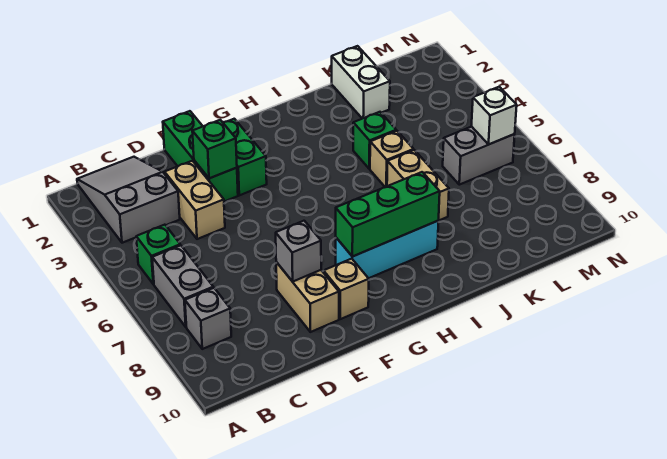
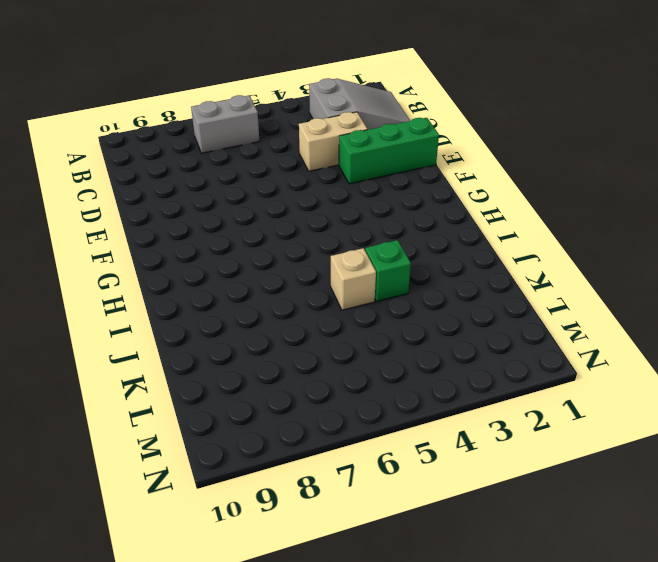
none -> green brick B5 level 1
none -> grey brick B8 level 1
none -> tan brick E8:E9 level 1

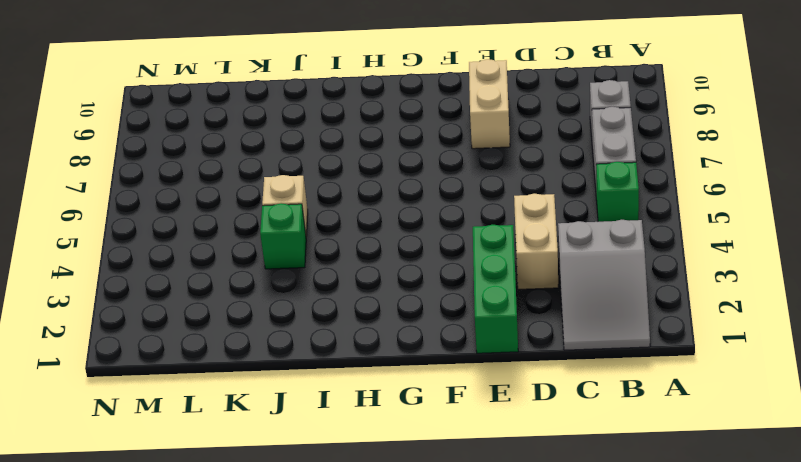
none -> green brick F2:F3 level 1
none -> tan brick F9 level 1
none -> cyan brick G8:I8 level 1

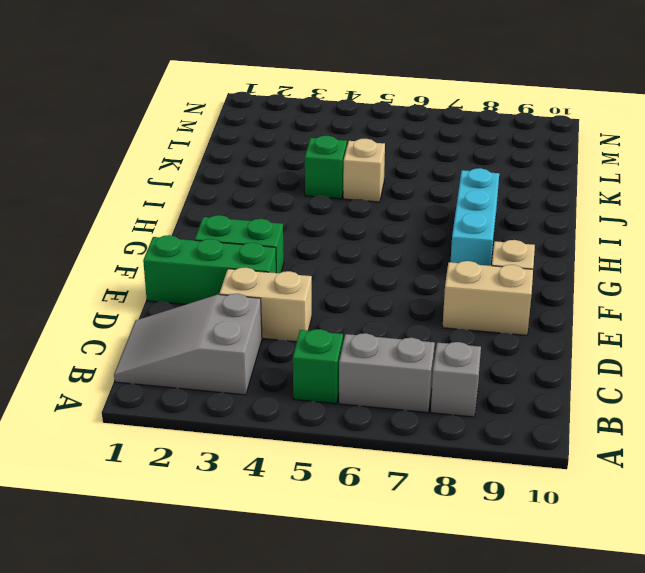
none -> tan brick J6:J7 level 1
none -> white brick K1:K2 level 1
none -> grey brick L6:M6 level 1

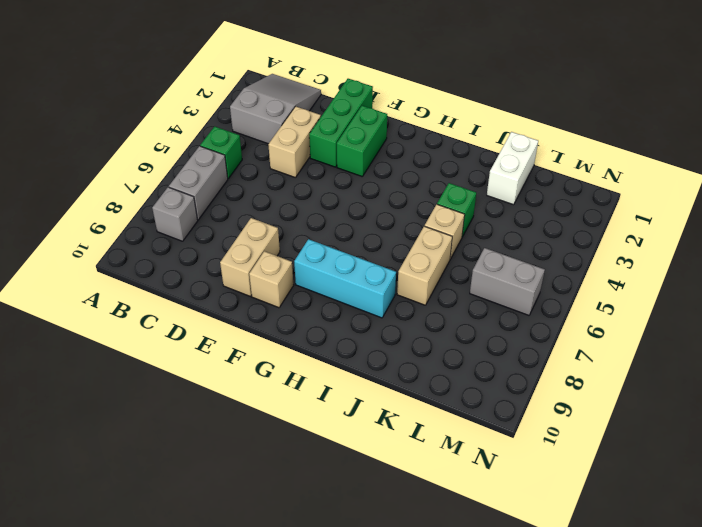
none -> green brick E3 level 2
none -> grey brick E8 level 2
none -> green brick G8:I8 level 2

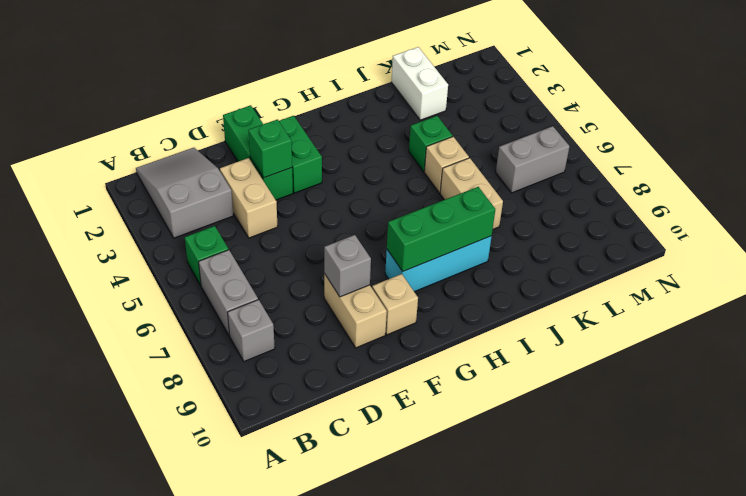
none -> white brick M6 level 2

